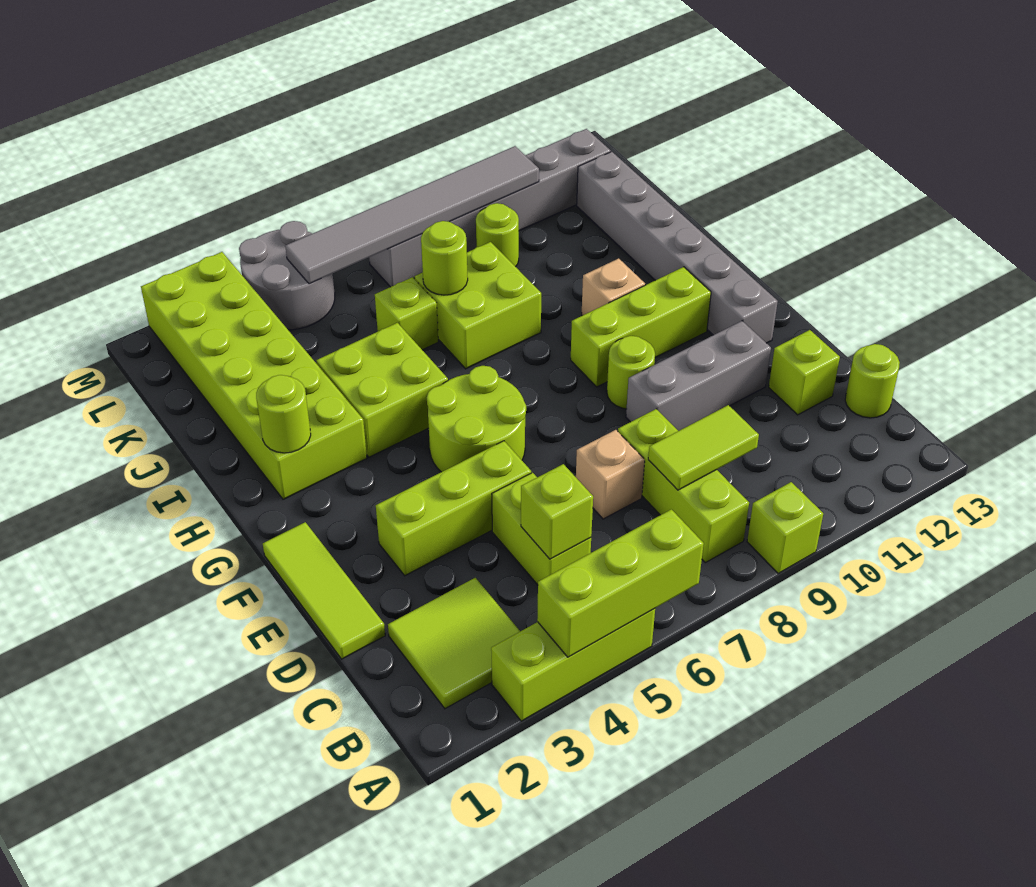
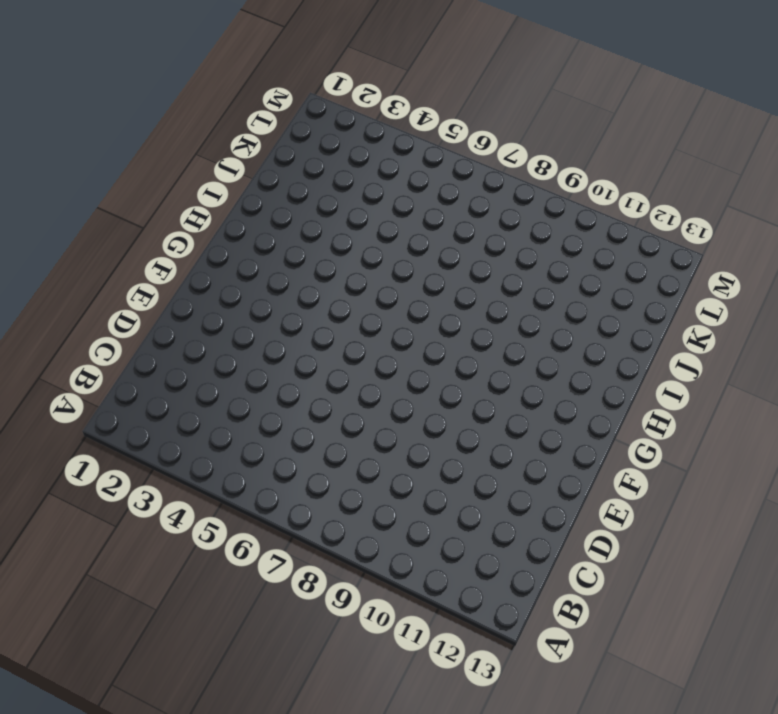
none -> lime brick A3:A5 level 1
none -> lime brick A9 level 1
none -> lime tile B2:C3 level 1

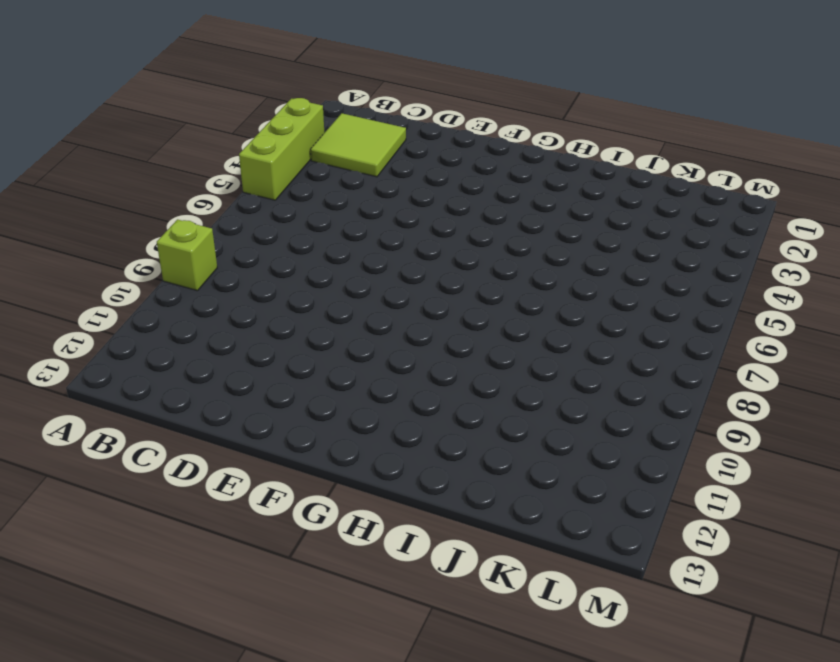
none -> lime brick B8:D8 level 1
none -> lime brick C5:D5 level 1
none -> lime round brick C13 level 1

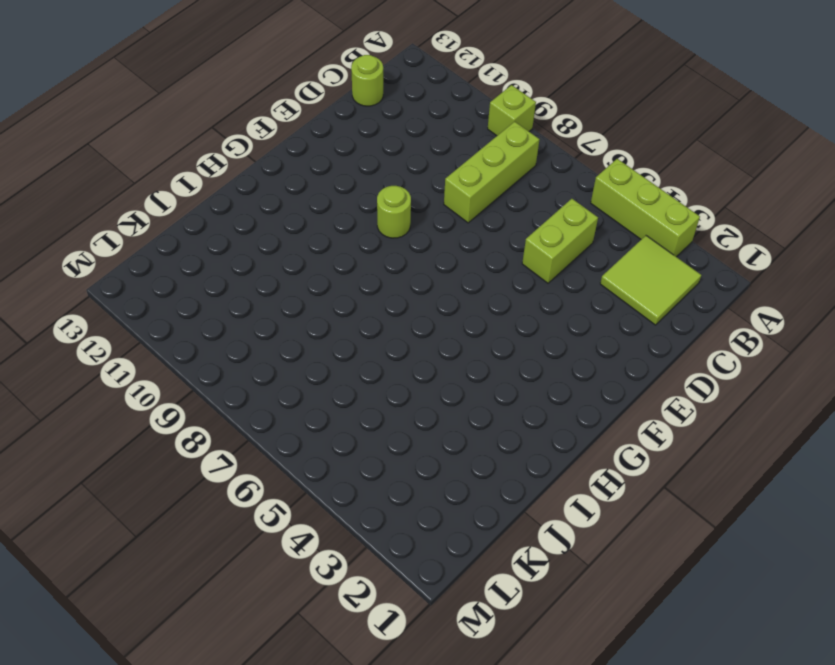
none -> lime tile D1:F1 level 1
none -> tan brick D7 level 1
none -> lime brick D12 level 1

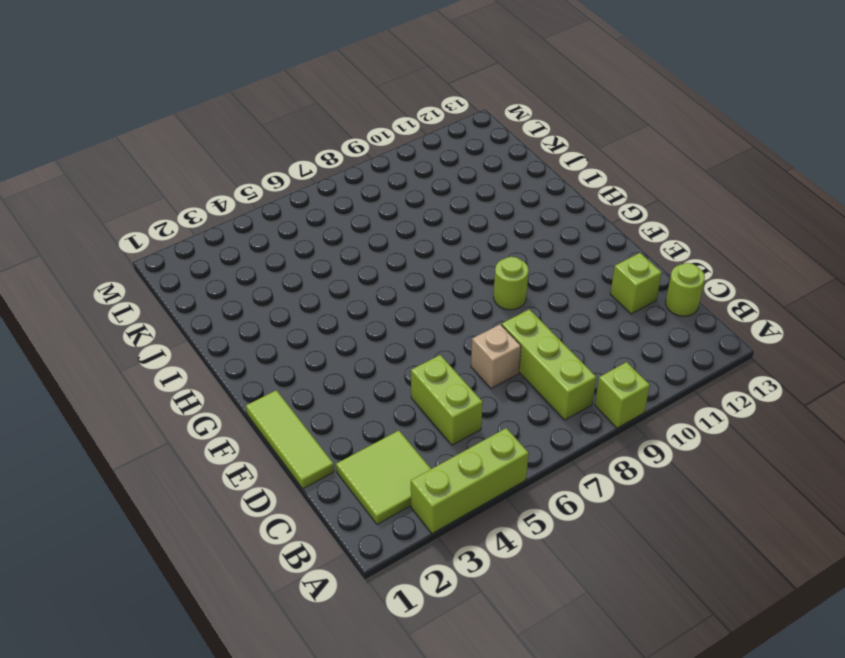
none -> lime brick E3:E5 level 1
none -> grey brick E9:E11 level 1
none -> lime round brick F5:G6 level 1

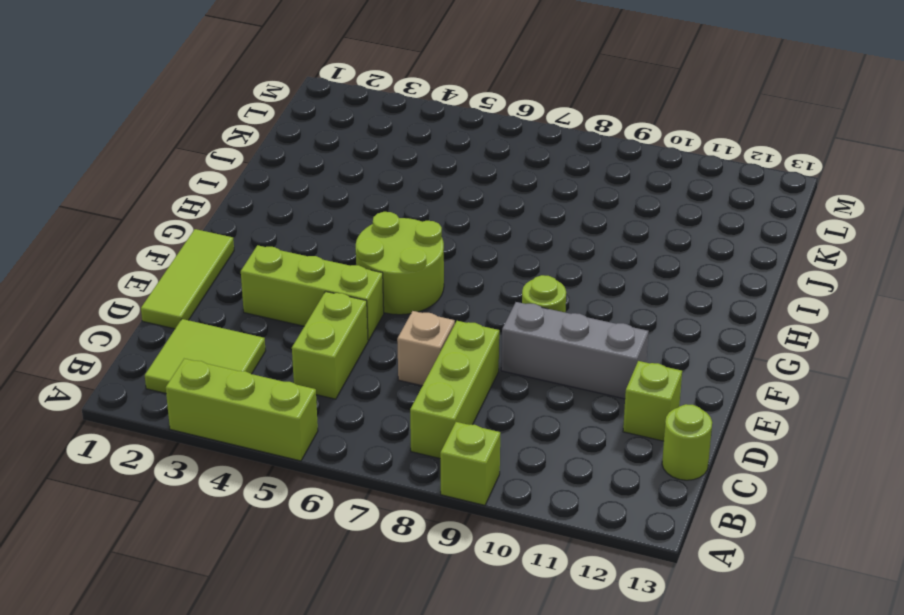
none -> grey brick F12:K12 level 1
none -> lime brick G9:G11 level 1
none -> lime brick H2:M3 level 1

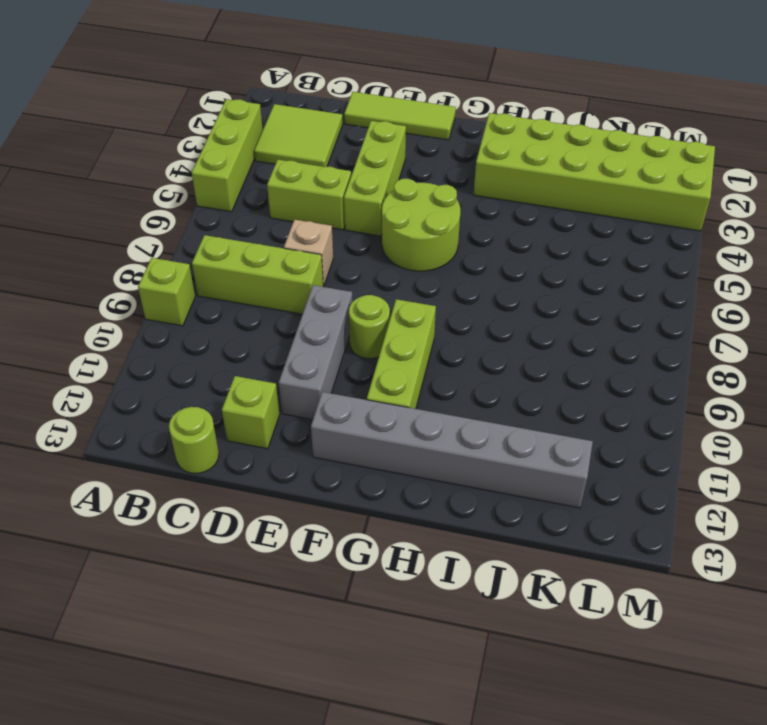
none -> lime brick H4:I5 level 1
none -> tan brick H10 level 1
none -> lime brick I7:J8 level 1

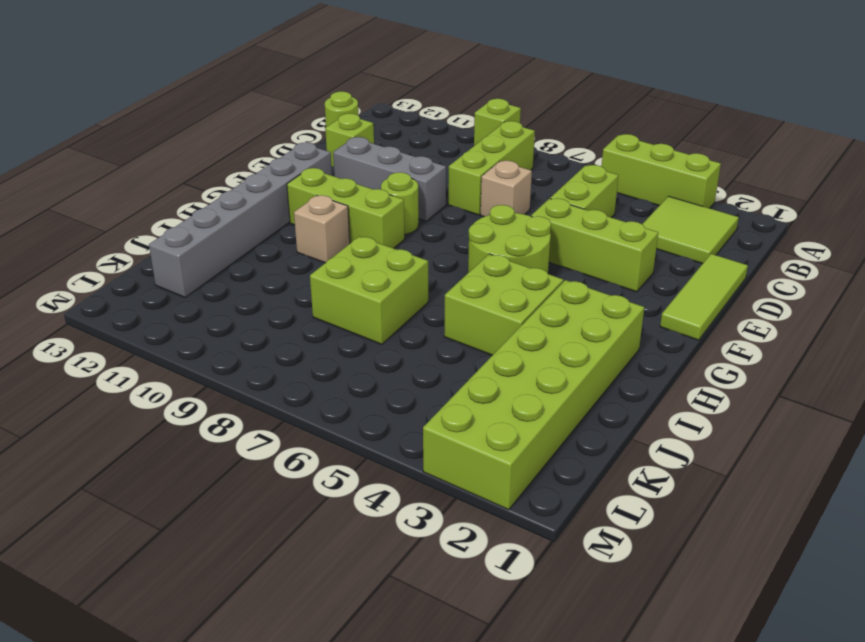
none -> lime brick J6 level 1
none -> lime round brick K9 level 1
none -> grey round brick L4:M5 level 1

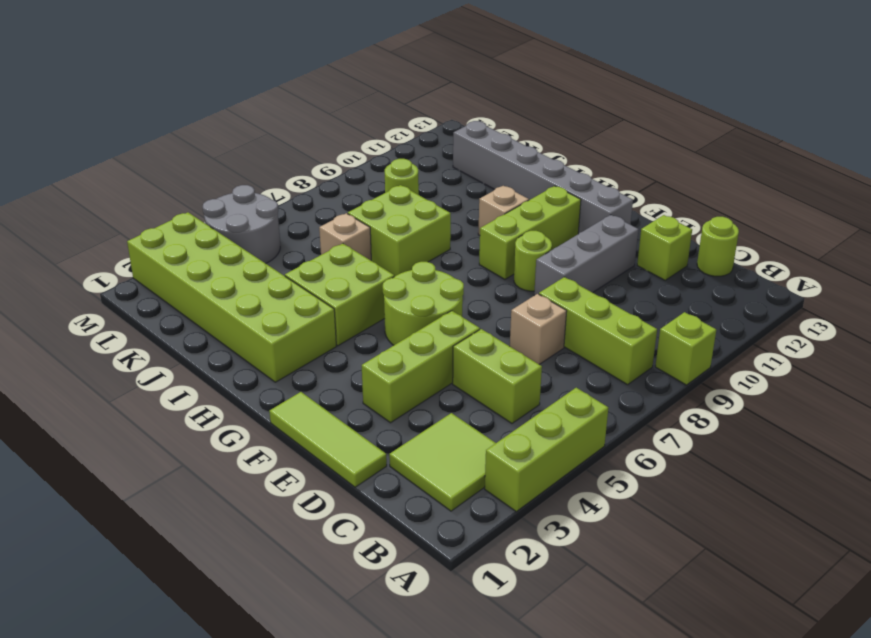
tan brick J6 level 1 -> lime brick J6 level 1
none -> grey brick L7:L12 level 1
none -> lime brick A4:A6 level 2
none -> lime brick C5 level 2

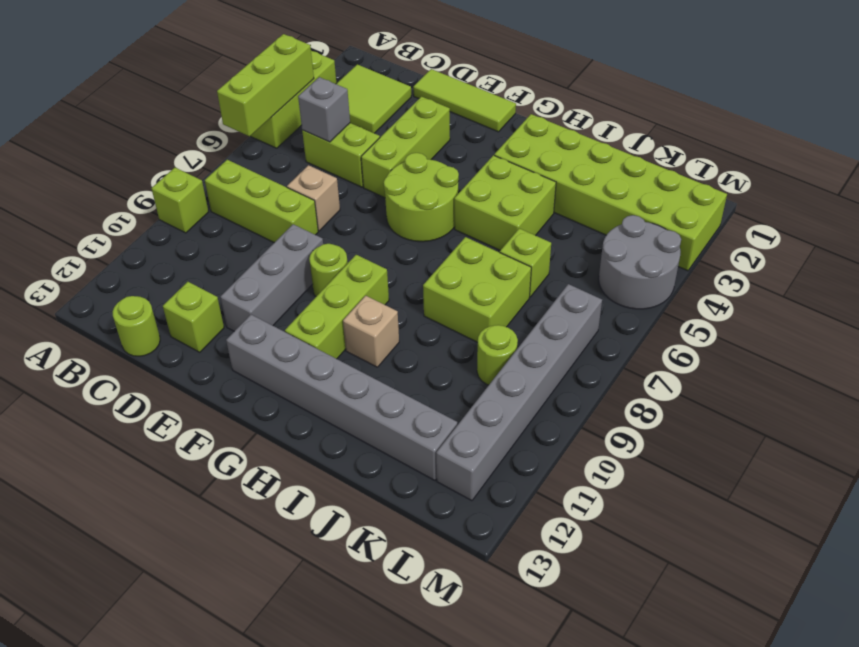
grey brick C5 level 2 -> lime brick C5 level 2
none -> lime tile C8:C9 level 2
none -> lime round brick H2 level 2
none -> lime round brick J7 level 2

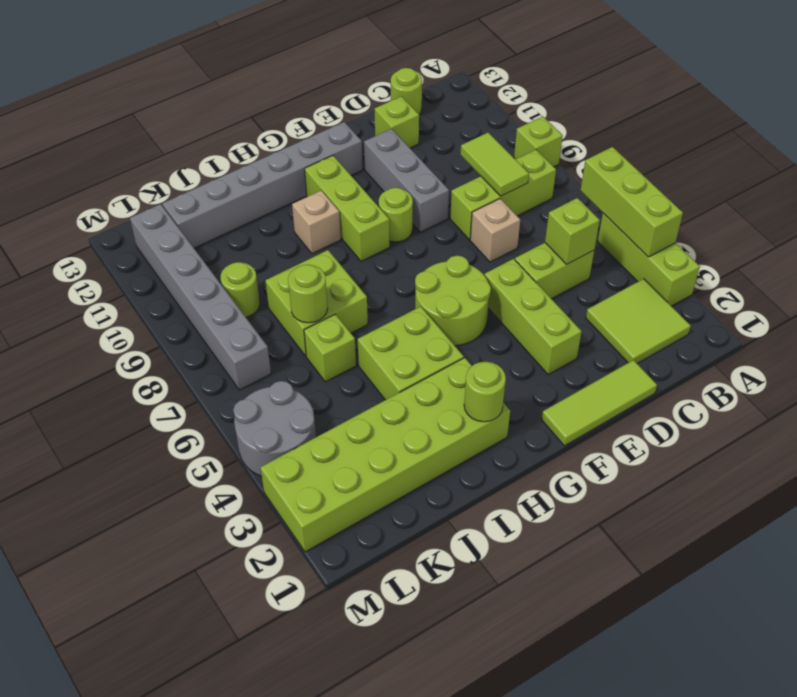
none -> grey tile L5:L10 level 2

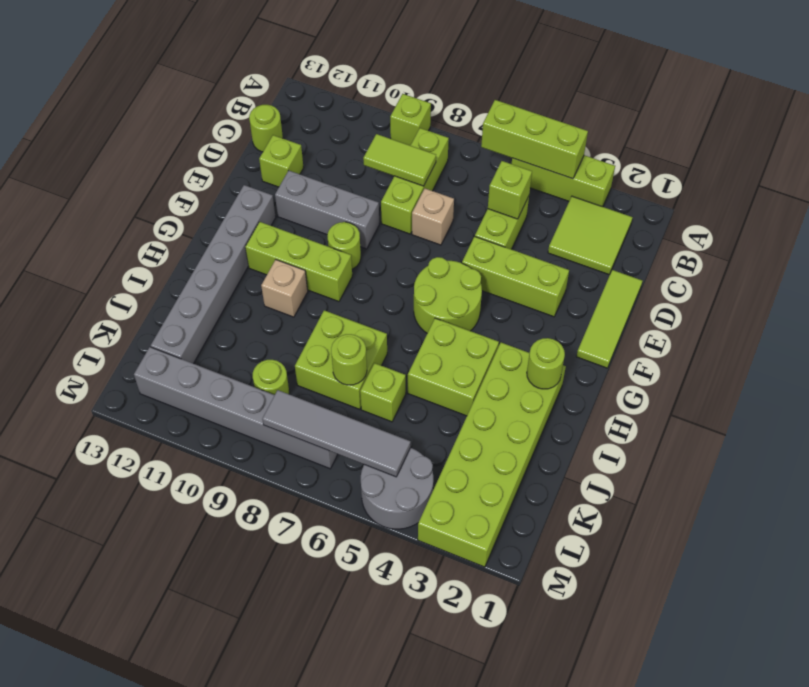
grey tile L5:L8 level 2 -> grey tile L5:L10 level 2

